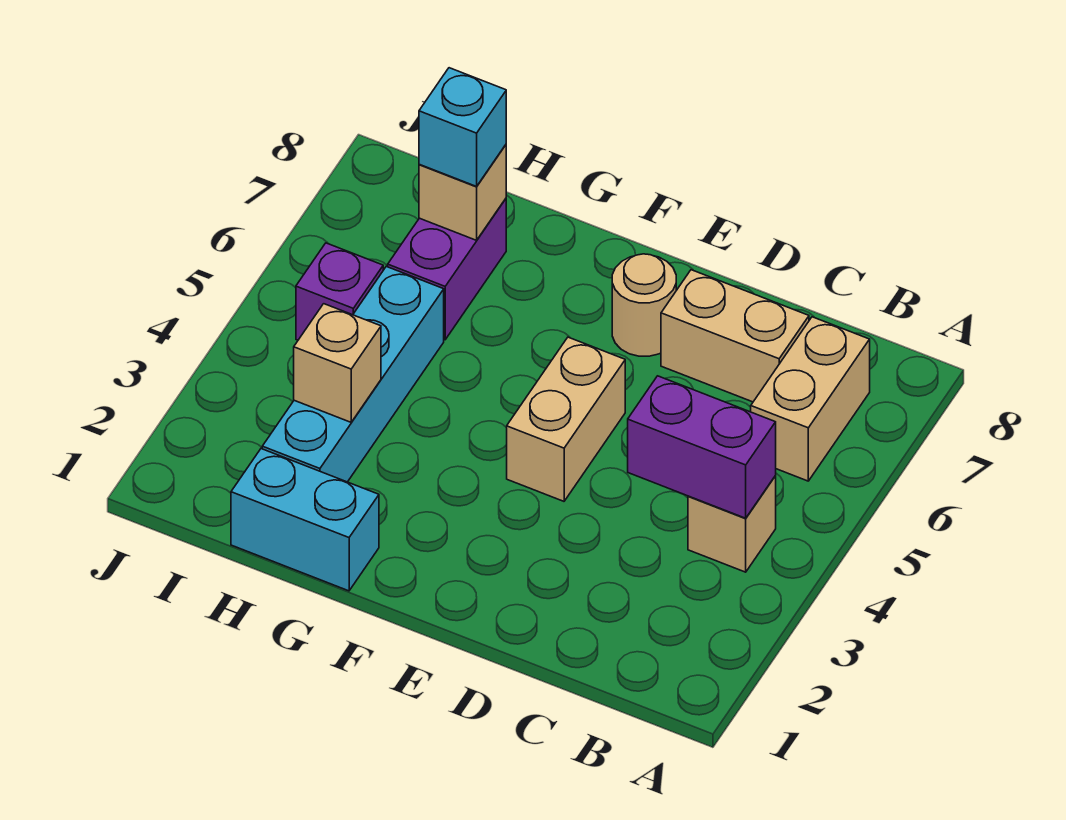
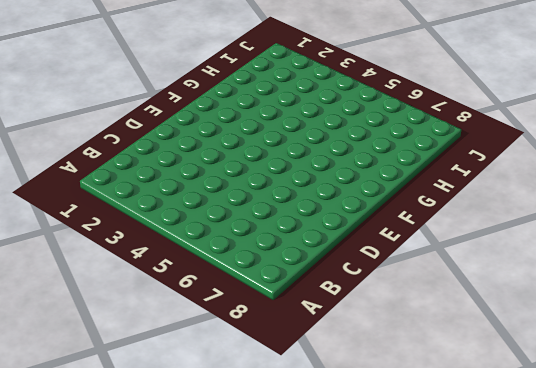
none -> tan brick B4 level 1
none -> tan brick B6:B7 level 1
none -> tan brick C7:D7 level 1

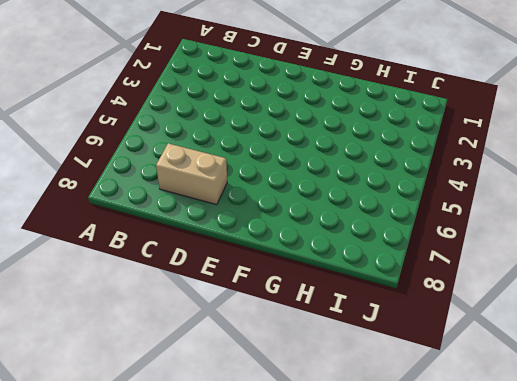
none -> tan brick B4 level 1
none -> tan brick B6:B7 level 1
none -> tan brick E4:E5 level 1

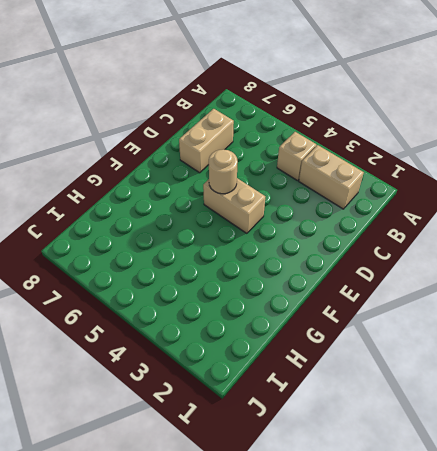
tan brick B2:B3 level 1 -> tan brick B6:B7 level 1
tan round brick E5 level 2 -> tan round brick E7 level 1
none -> cyan brick G1:H1 level 1
none -> cyan brick H2:H5 level 1
none -> purple brick H6:H7 level 1

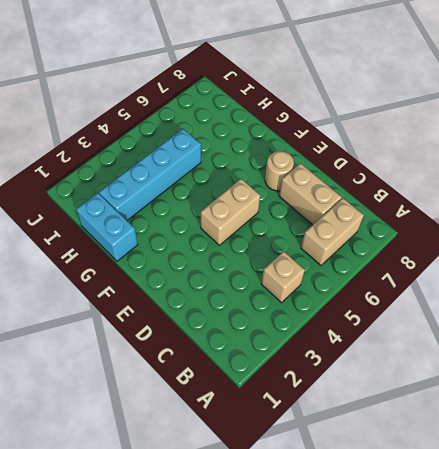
none -> purple brick H6:H7 level 1
none -> purple brick I5 level 1
none -> purple brick B4:C4 level 2

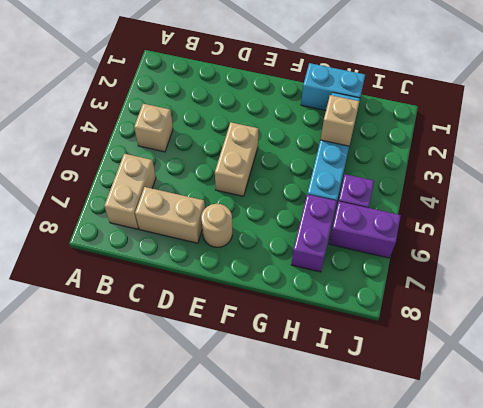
purple brick I6:J6 level 1 -> purple brick B4:C4 level 2
none -> tan brick H7 level 2
none -> cyan brick H7 level 3

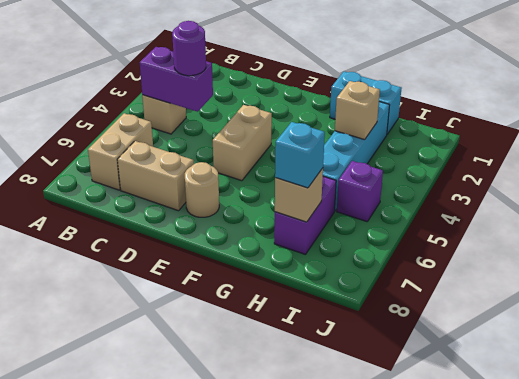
purple round brick C4 level 3 -> none

